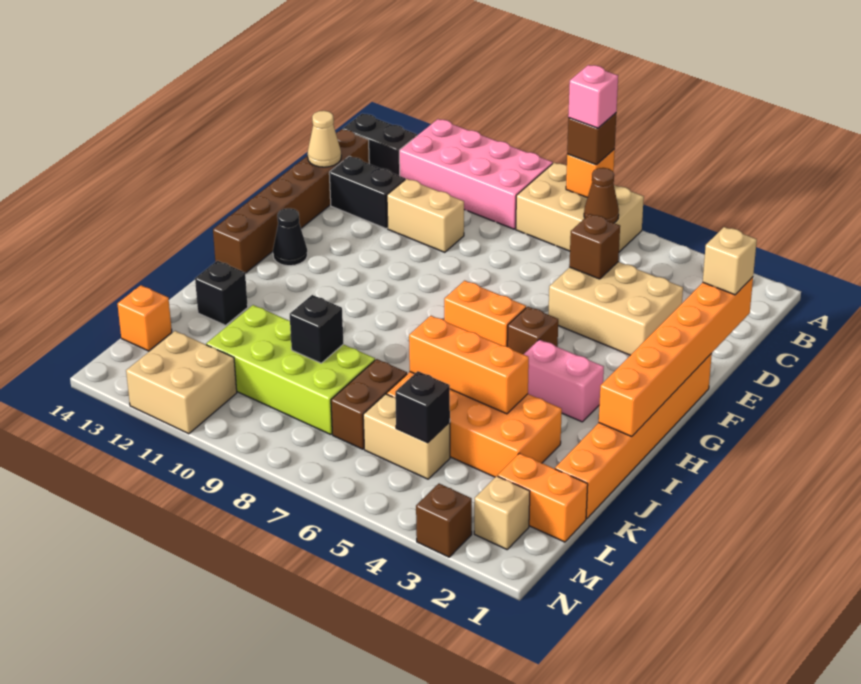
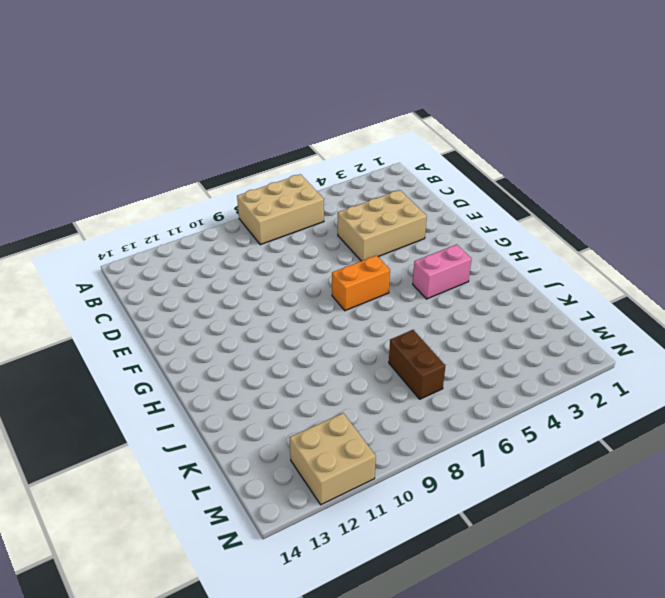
none -> pink brick A9:B12 level 1
none -> black brick B13:B14 level 1
none -> brown brick C14:H14 level 1
none -> tan brick D10:D11 level 1

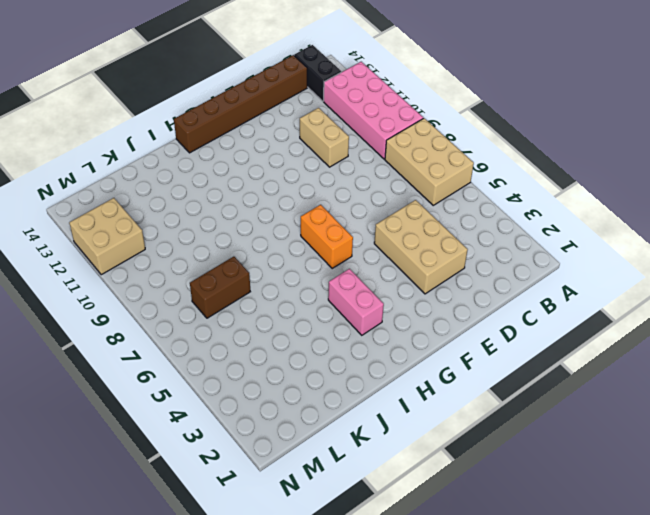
none -> black brick D12:D13 level 1
none -> orange brick F1:K1 level 1
none -> brown brick G5 level 1
none -> black cone G13 level 1

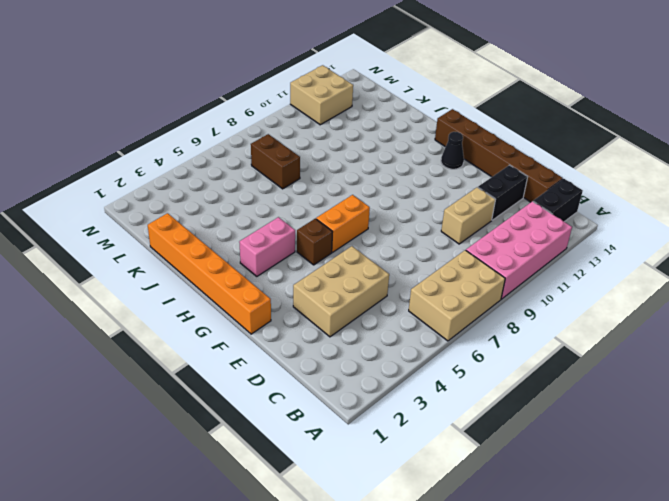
none -> orange brick J3:K6 level 1
none -> black brick J13 level 1
none -> lime brick K8:L11 level 1
none -> orange brick L1:L2 level 1

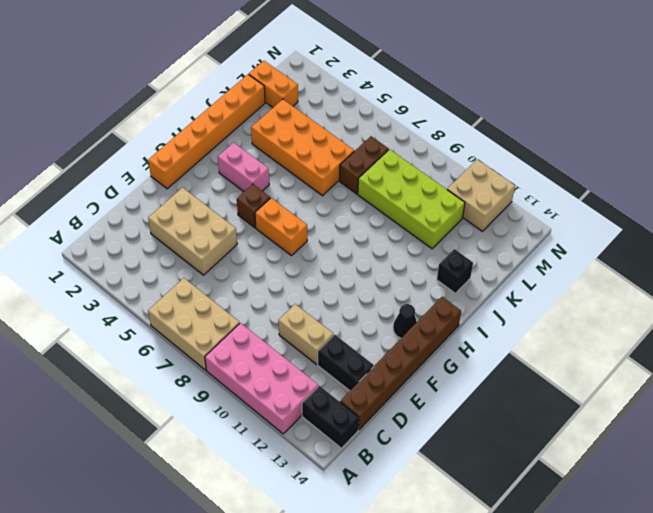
none -> tan brick L5:L6 level 1
none -> orange brick L14 level 1
none -> tan brick M2 level 1
none -> brown brick N3 level 1

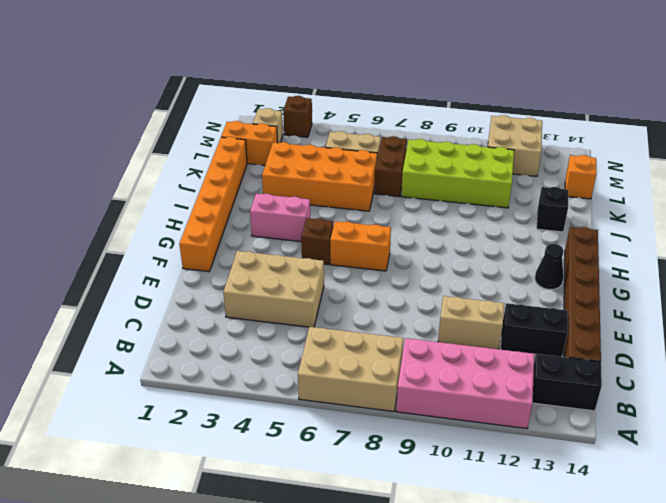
none -> orange brick A7 level 2
none -> brown cone B6 level 2
none -> orange brick D1:I1 level 2
none -> brown brick D5 level 2

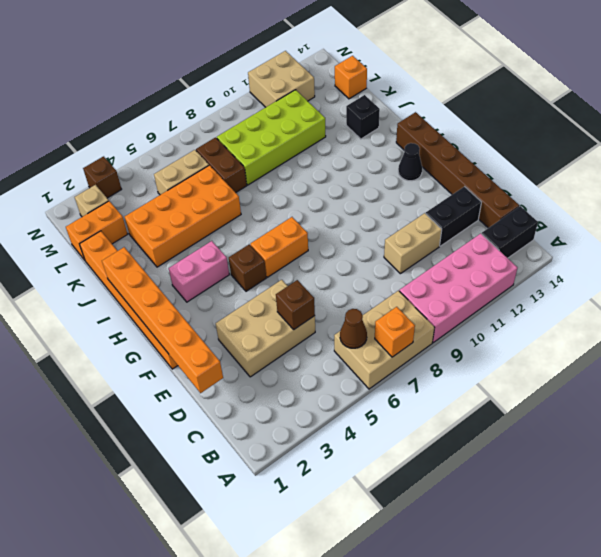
none -> tan cone D14 level 2
none -> orange brick J4:J6 level 2
none -> black brick K9 level 2
none -> black brick L5 level 2

